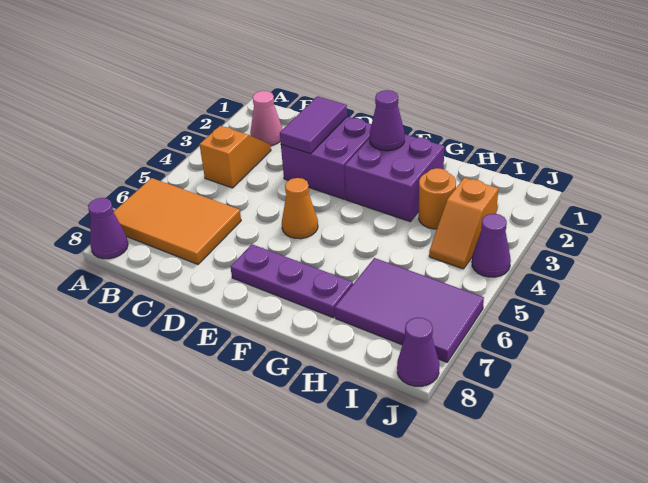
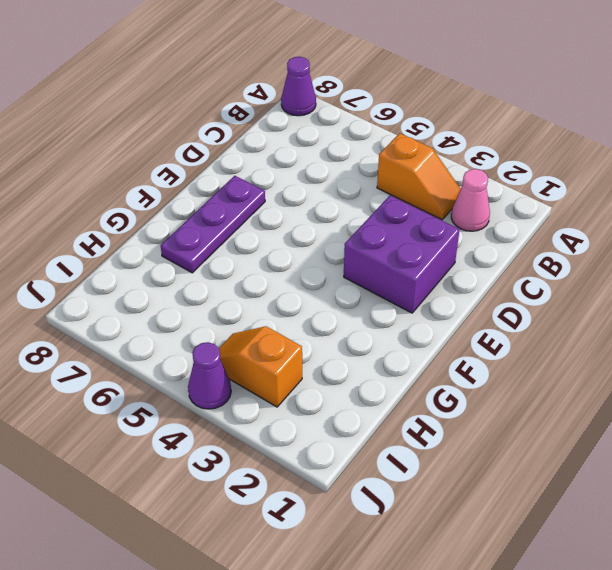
none -> orange tile A6:C7 level 1
none -> orange cone E5 level 1
none -> purple brick F2:G3 level 1

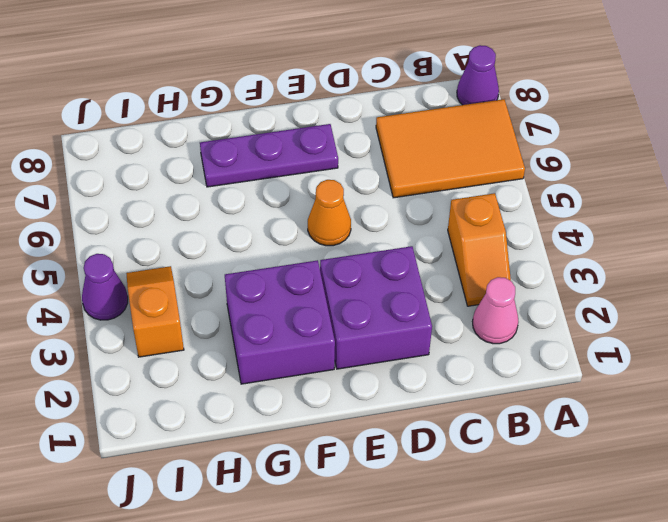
none -> orange round brick H3 level 1
none -> purple tile H6:J7 level 1
none -> purple cone J8 level 1

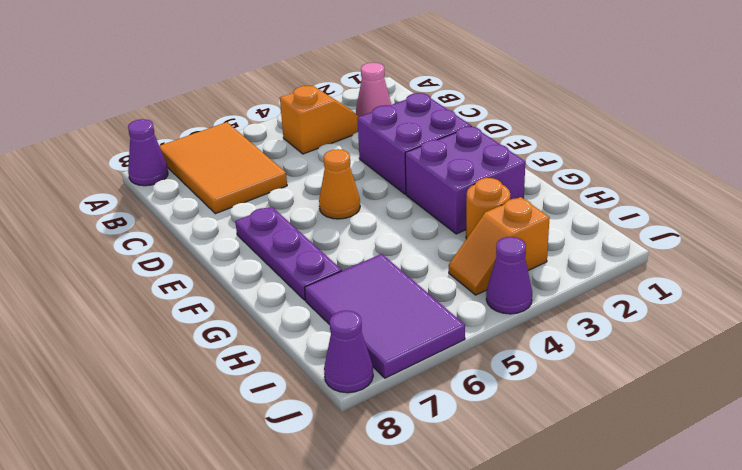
none -> purple tile D2:D3 level 2
none -> purple cone F2 level 2

